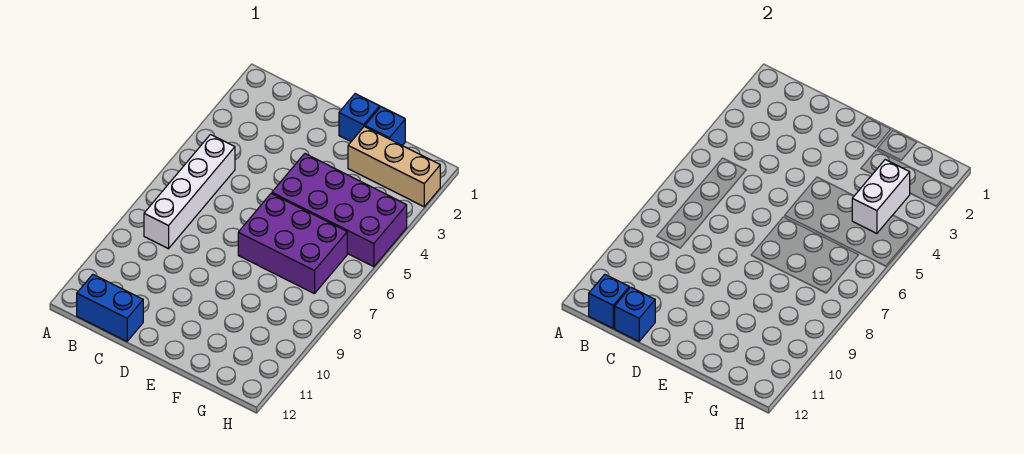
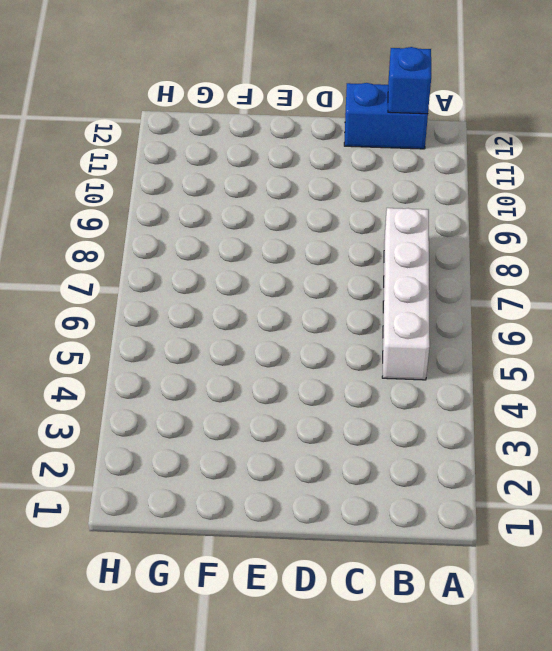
none -> blue brick E1 level 1
none -> purple brick E4:H5 level 1

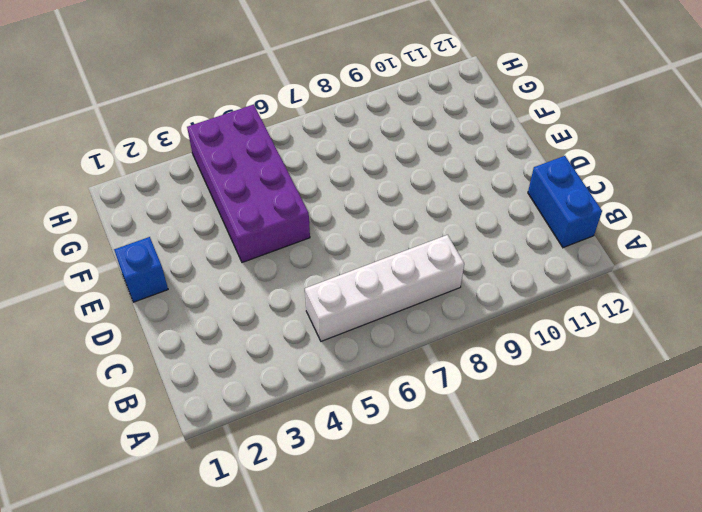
none -> purple brick E6:G7 level 1
none -> blue brick F1 level 1

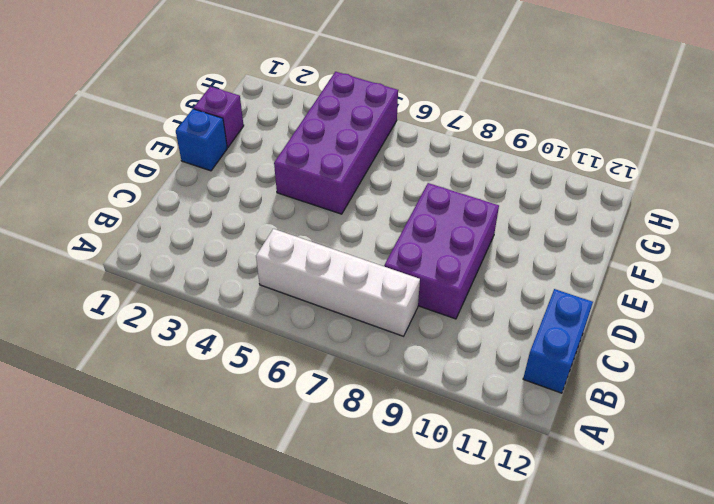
purple brick C8:E9 level 1 -> purple brick E6:G7 level 1
purple brick F1 level 1 -> blue brick F1 level 1
none -> tan brick F2:H2 level 1
none -> blue brick B12 level 2

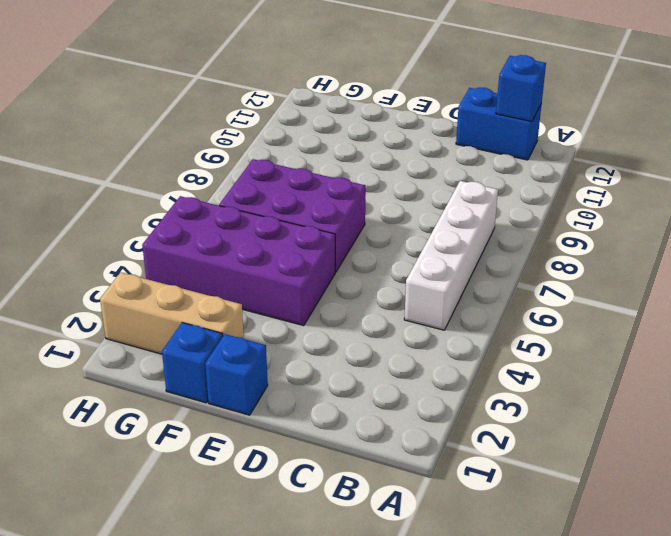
none -> blue brick C12 level 2
none -> white brick G3:G4 level 2

